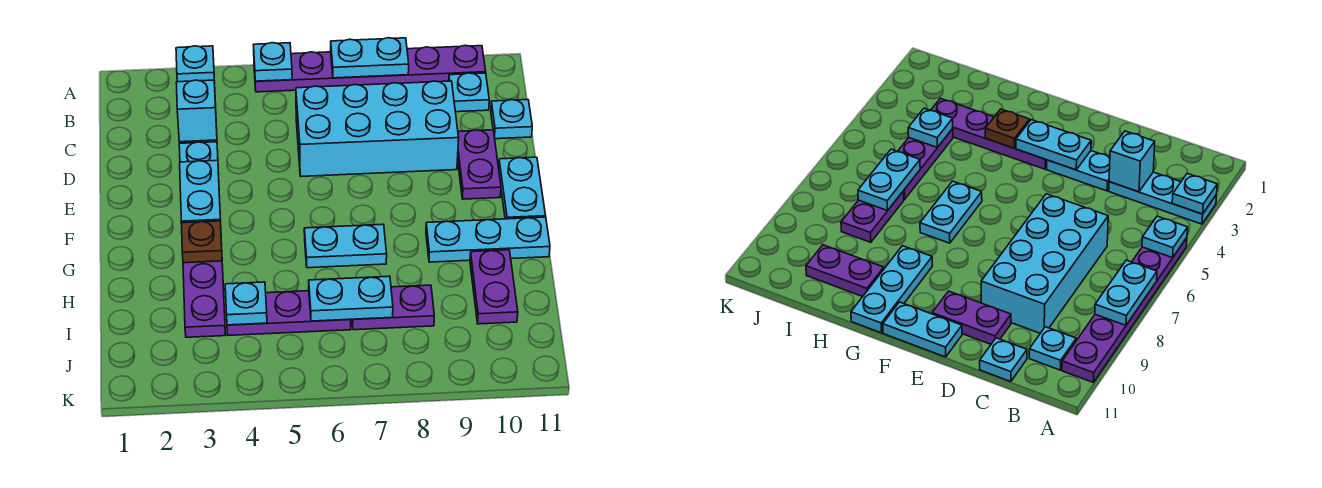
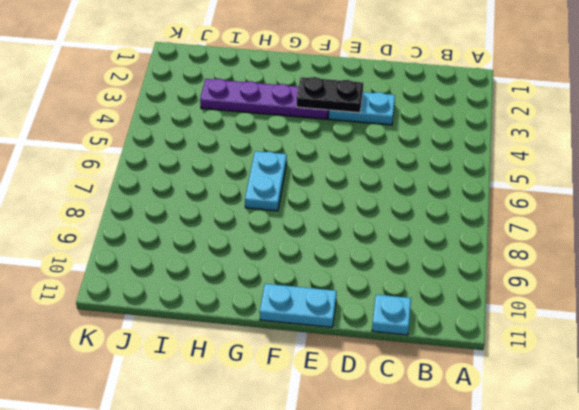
black plate E3:F3 level 2 -> cyan plate E3:F3 level 2
none -> cyan plate A3:C3 level 1
none -> purple plate A5:A10 level 1
none -> cyan plate B10 level 1

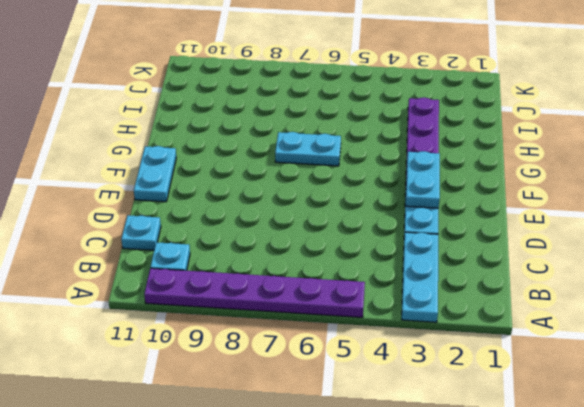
none -> cyan brick C6:D9 level 1
none -> purple plate D10:E10 level 1
none -> cyan plate G9:G11 level 1

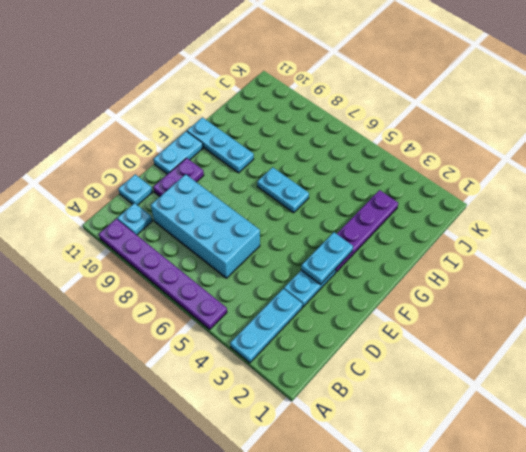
none -> purple plate H10:I10 level 1
none -> purple plate I4:I6 level 1
none -> purple plate I7:I8 level 1

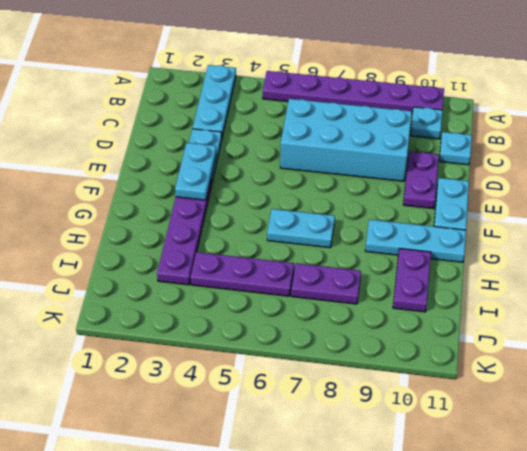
none -> cyan plate A3 level 2
none -> cyan plate A5 level 2
none -> cyan plate A7:A8 level 2

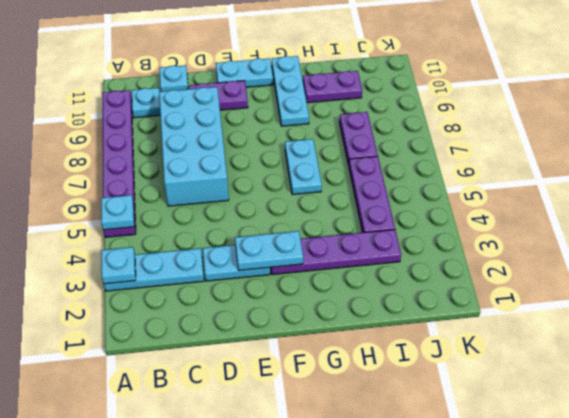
none -> cyan plate A7:A8 level 2
none -> cyan brick C3 level 2
none -> brown plate G3 level 2

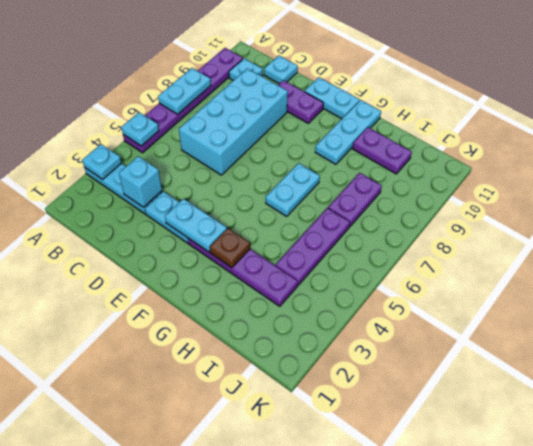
none -> cyan plate I4 level 2
none -> cyan plate I6:I7 level 2

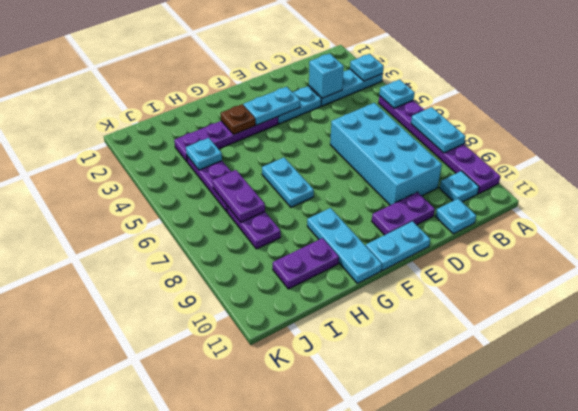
purple plate I6:I7 level 2 -> cyan plate I6:I7 level 2

